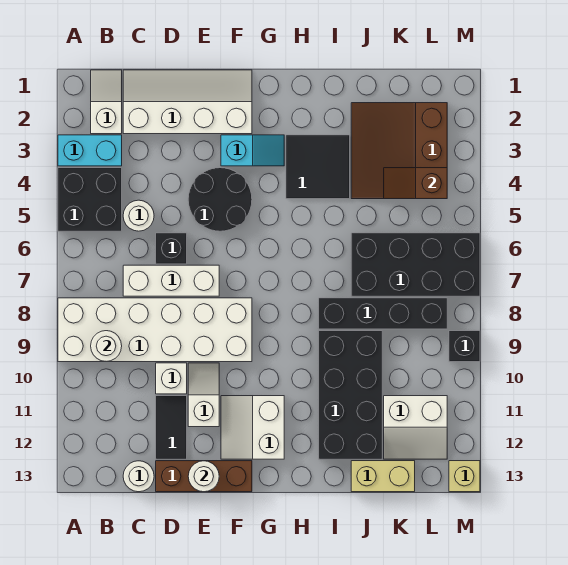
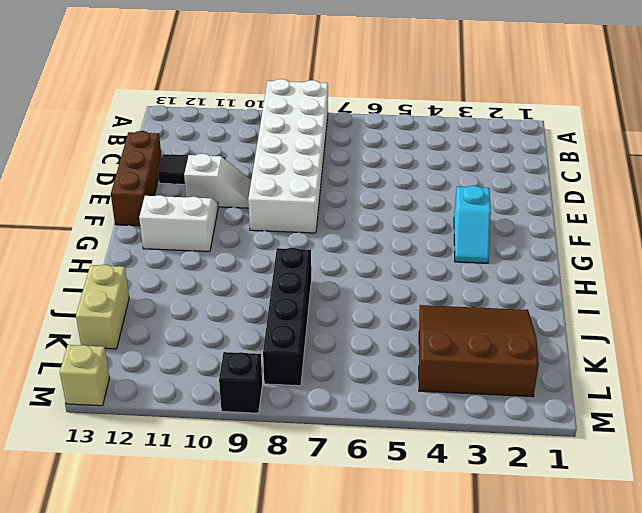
none -> cyan brick A3:B3 level 1
none -> black brick A4:B5 level 1
none -> white slope B1:B2 level 1 top 2

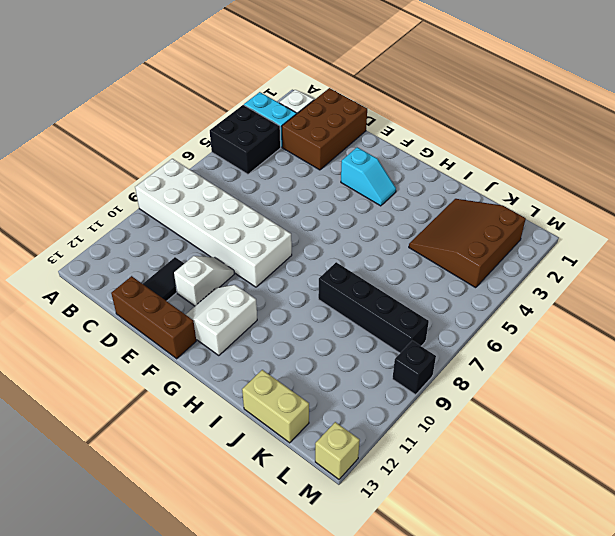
brown brick C1:D3 level 1 -> white slope C1:F2 level 1 top 2
none -> white round brick C5 level 1
none -> white brick C7:E7 level 1
none -> white round brick C13 level 1

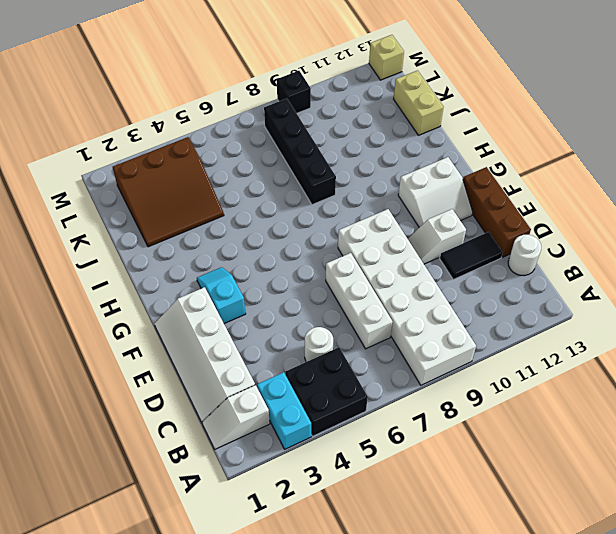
none -> black brick D6 level 1
none -> white brick D10 level 1
none -> black round brick E4:F5 level 1

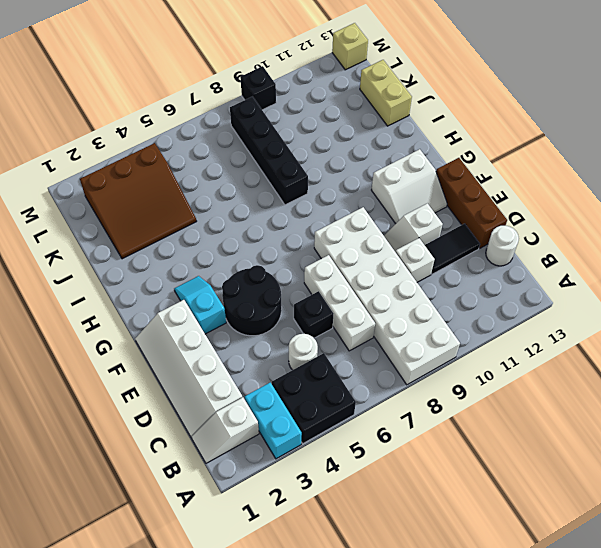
none -> black tile H3:I4 level 1
none -> black brick I9:J12 level 1
none -> black brick J6:M7 level 1

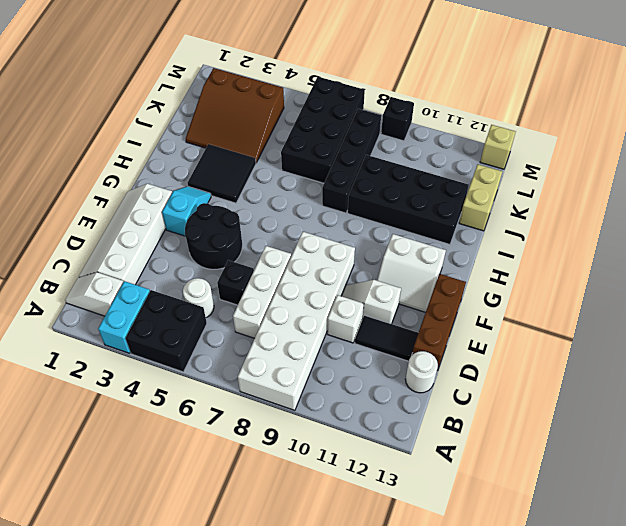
none -> white slope K11:L12 level 1 top 11
none -> white round brick B9 level 2
none -> white round brick E13 level 2

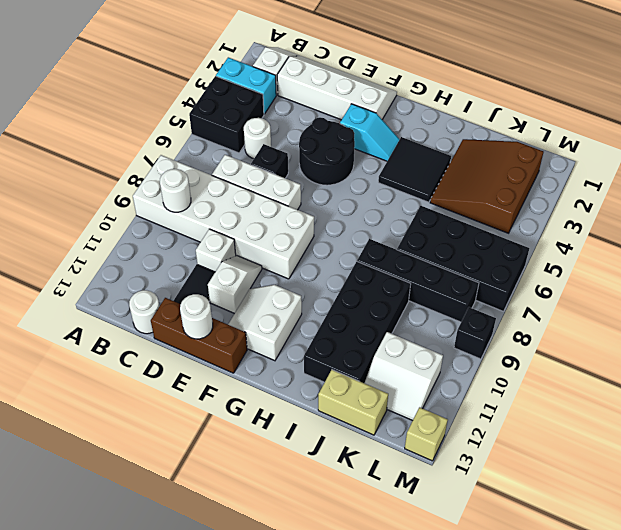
none -> brown slope K4:L4 level 2 top L

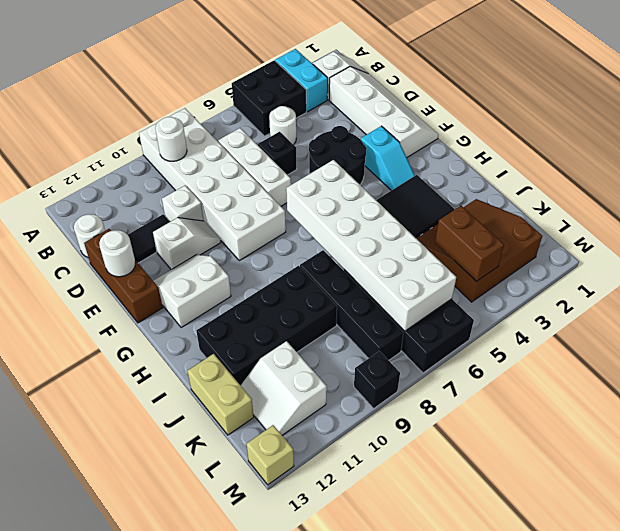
white brick G6:L7 level 2 -> none
brown brick K4:L4 level 2 -> brown slope K4:L4 level 2 top L

